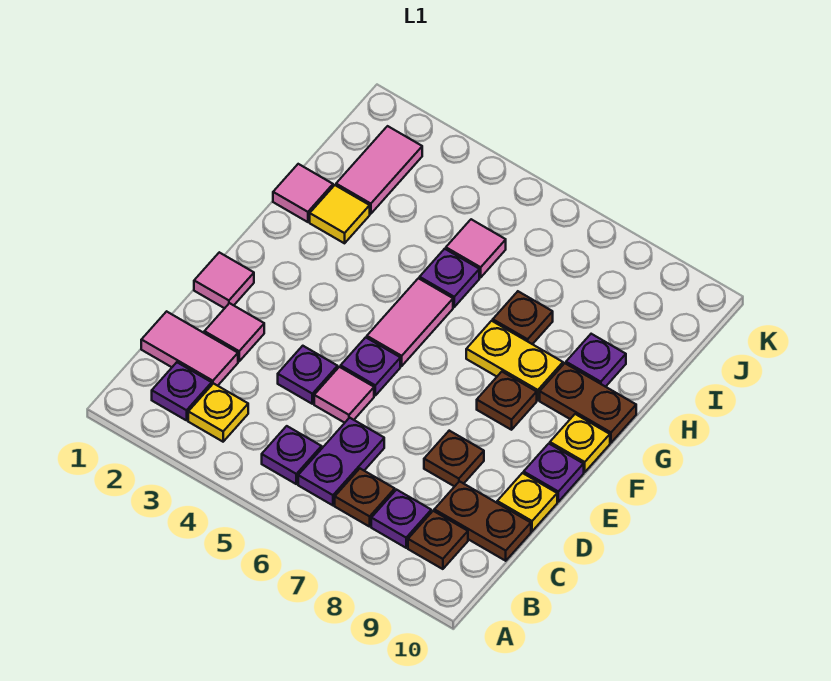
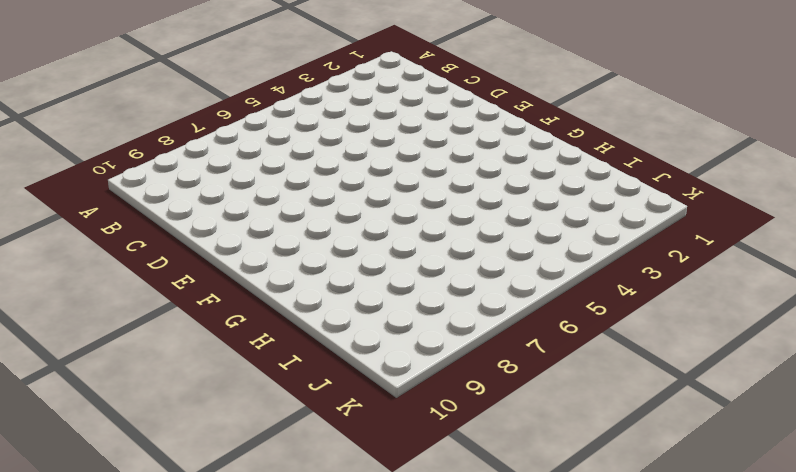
none -> purple plate B2 level 1
none -> yellow plate B3 level 1
none -> purple plate B5 level 1

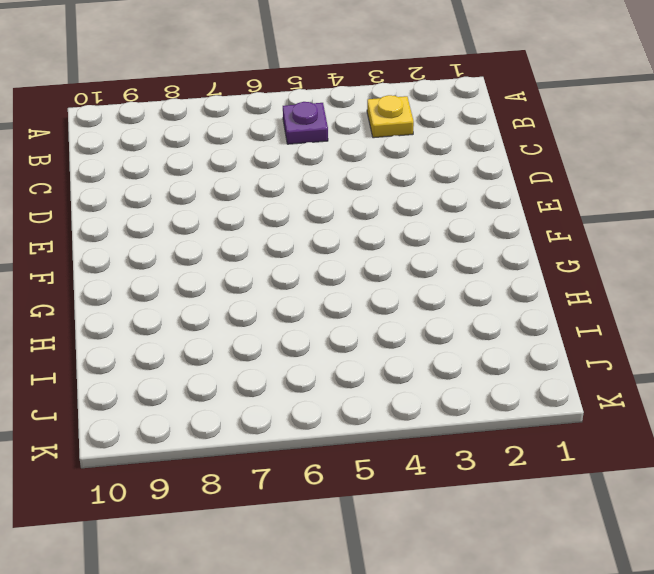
none -> purple plate B2 level 1
none -> purple plate B6:C6 level 1
none -> brown plate B7 level 1

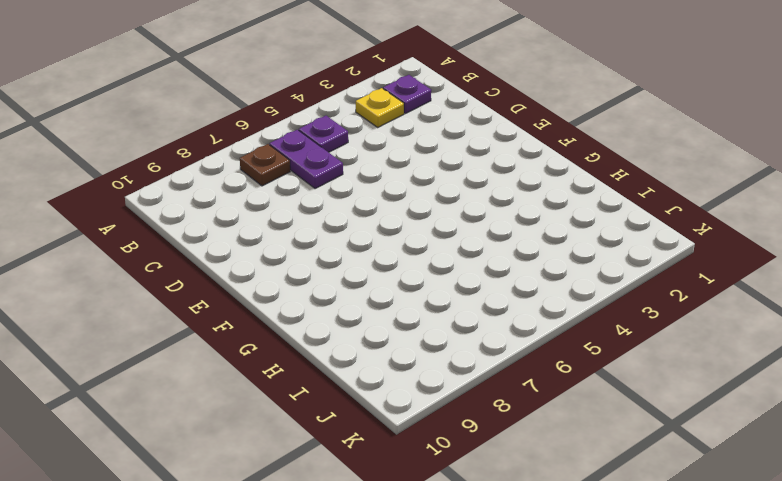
none -> purple plate B8 level 1
none -> brown plate B9 level 1
none -> pink tile C1:C2 level 1

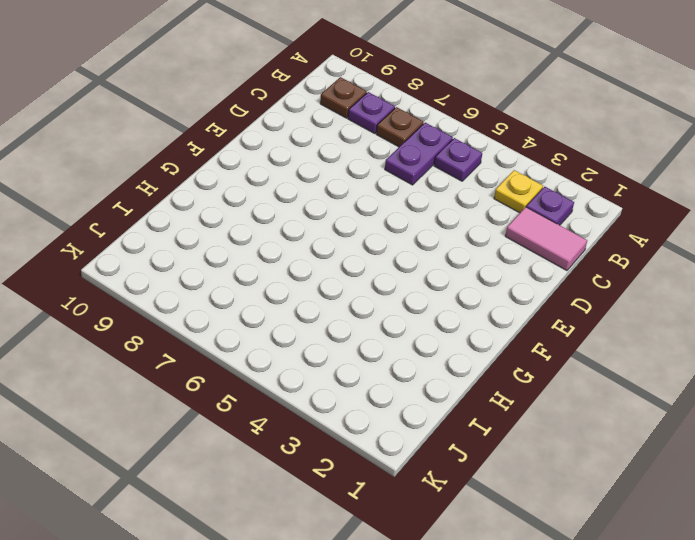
none -> brown plate C9:C10 level 1
none -> pink tile D2 level 1
none -> purple plate D4 level 1

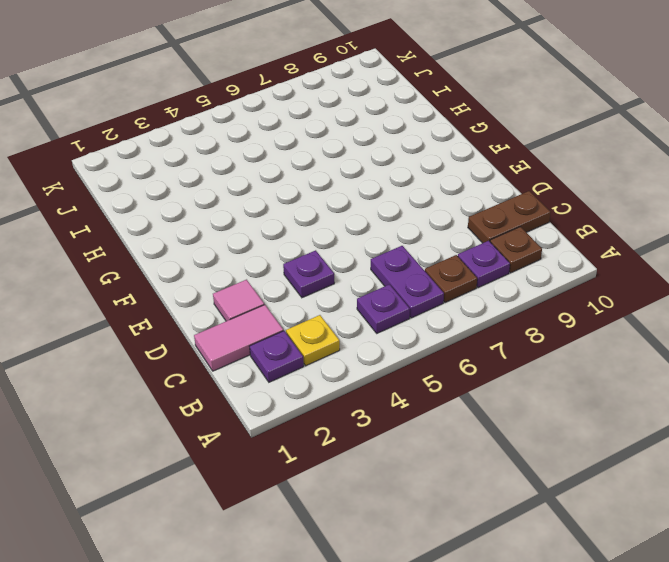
none -> pink tile D5 level 1
none -> brown plate D8 level 1
none -> yellow plate D10 level 1

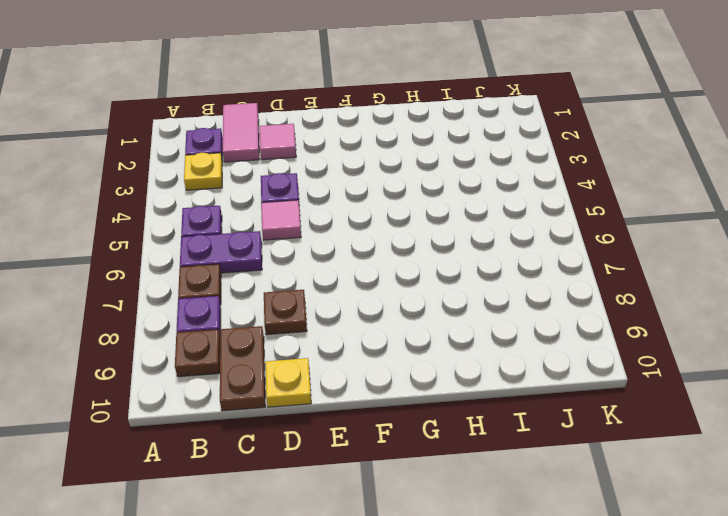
none -> pink tile E1 level 1
none -> purple plate E5 level 1
none -> purple plate E10 level 1

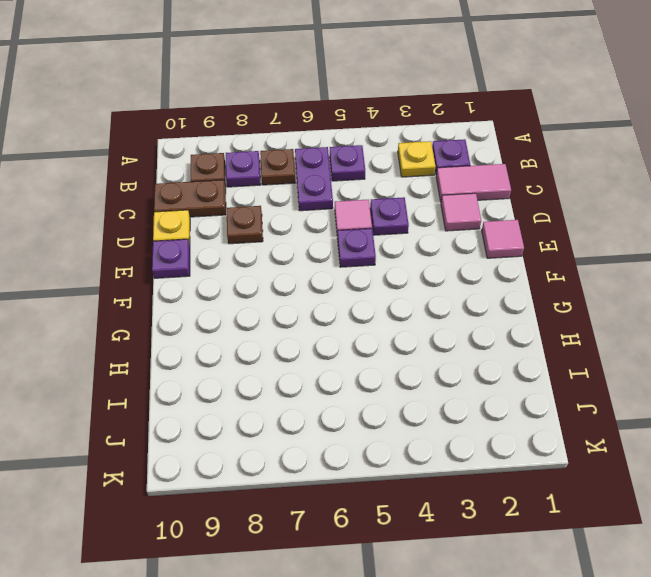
none -> pink tile F5:G5 level 1
none -> brown plate F8 level 1
none -> yellow plate F10 level 1

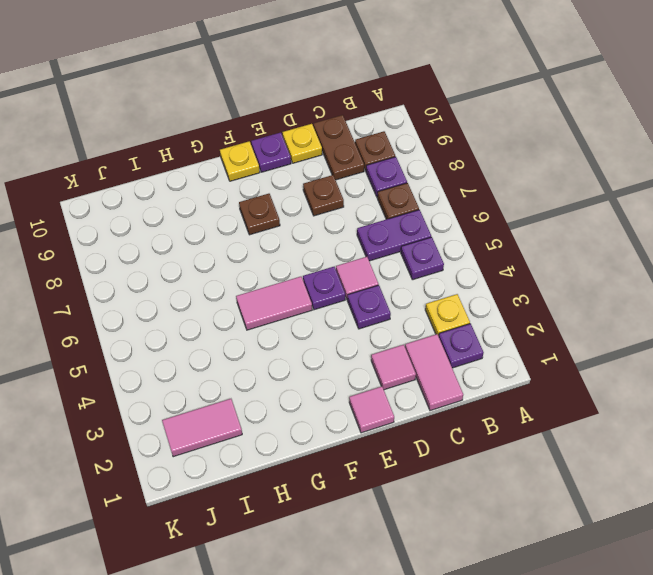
none -> yellow plate G7:G8 level 1
none -> brown plate G9:G10 level 1
none -> pink tile H1 level 1

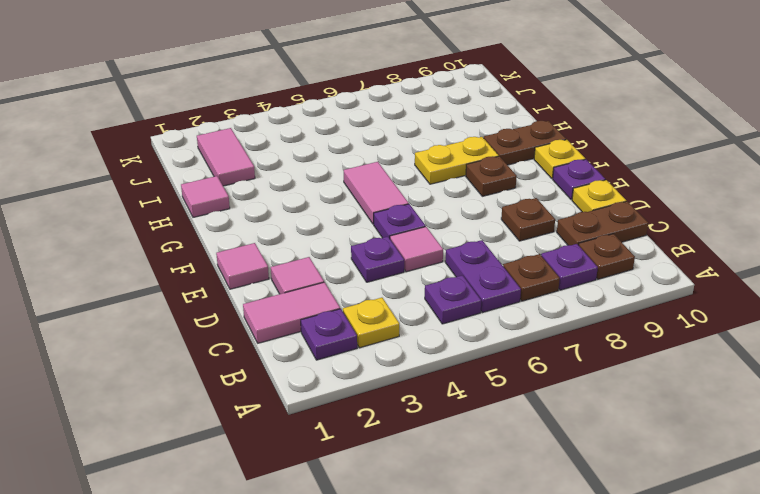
none -> yellow tile H2 level 1
none -> purple plate H5 level 1
none -> brown plate H7 level 1

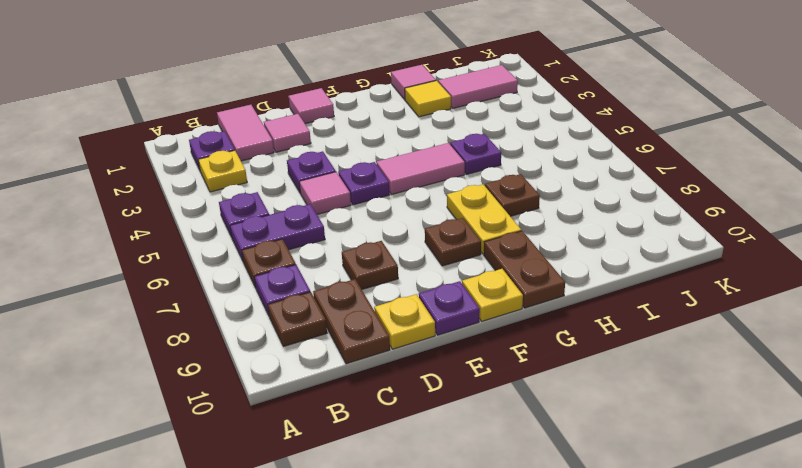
none -> purple plate H9 level 1
none -> pink tile I5 level 1

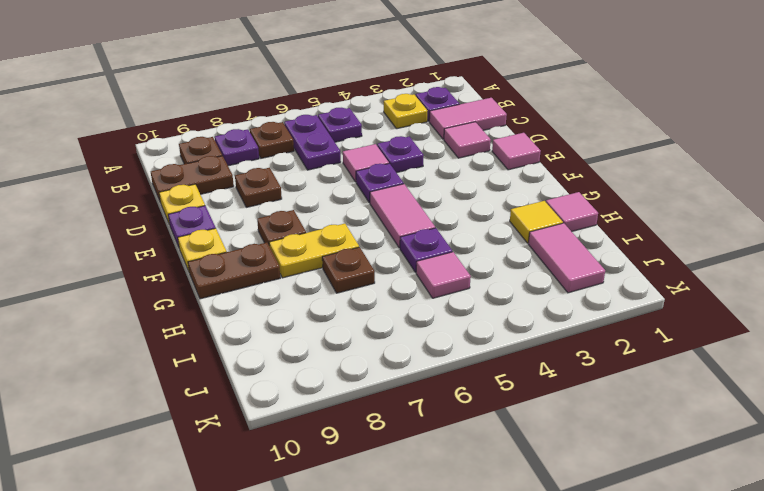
none -> purple plate H9 level 1

